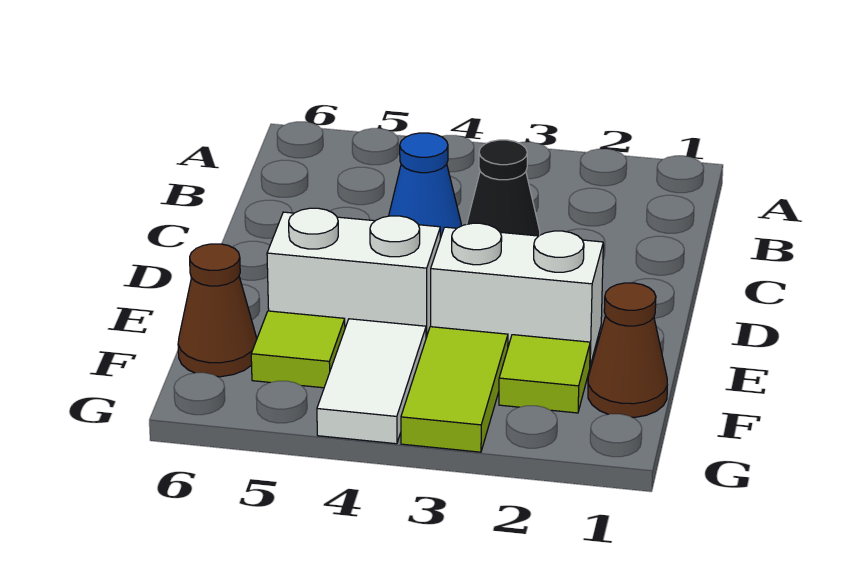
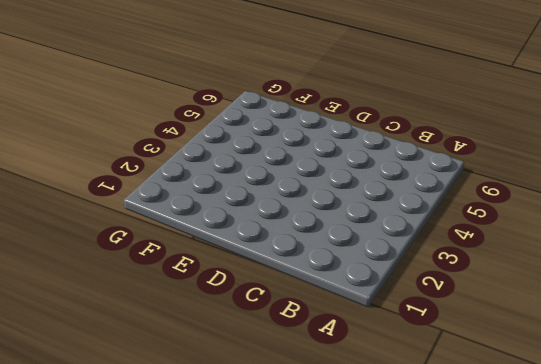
none -> black cone C3 level 1
none -> blue cone C4 level 1

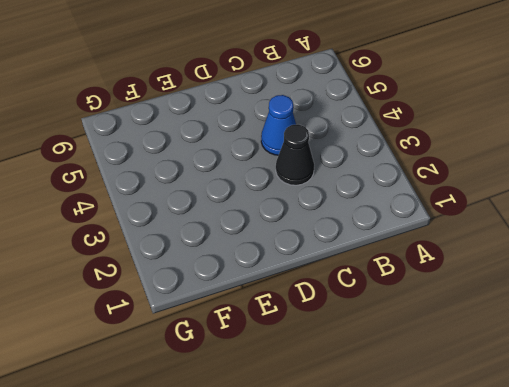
none -> white brick E2:E3 level 1
none -> white brick E4:E5 level 1

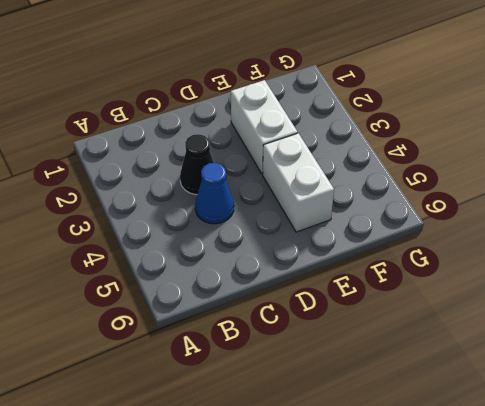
none -> brown cone F1 level 1
none -> lime tile F2 level 1

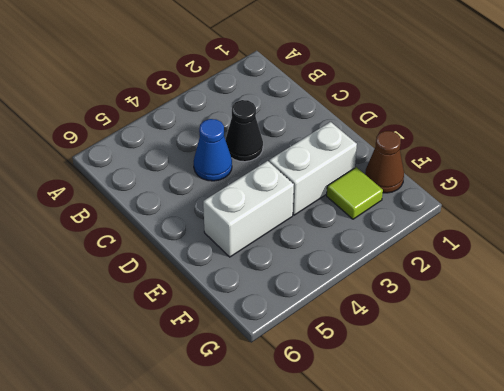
none -> lime tile F3:G3 level 1
none -> white tile F4:G4 level 1

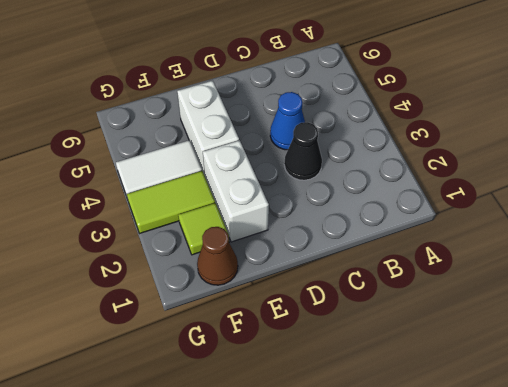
none -> lime tile F5 level 1
none -> brown cone F6 level 1

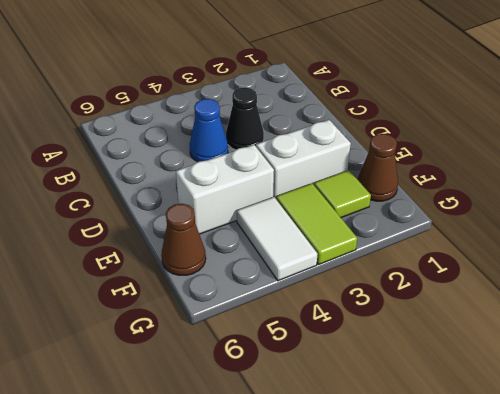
none -> lime tile F5 level 1

